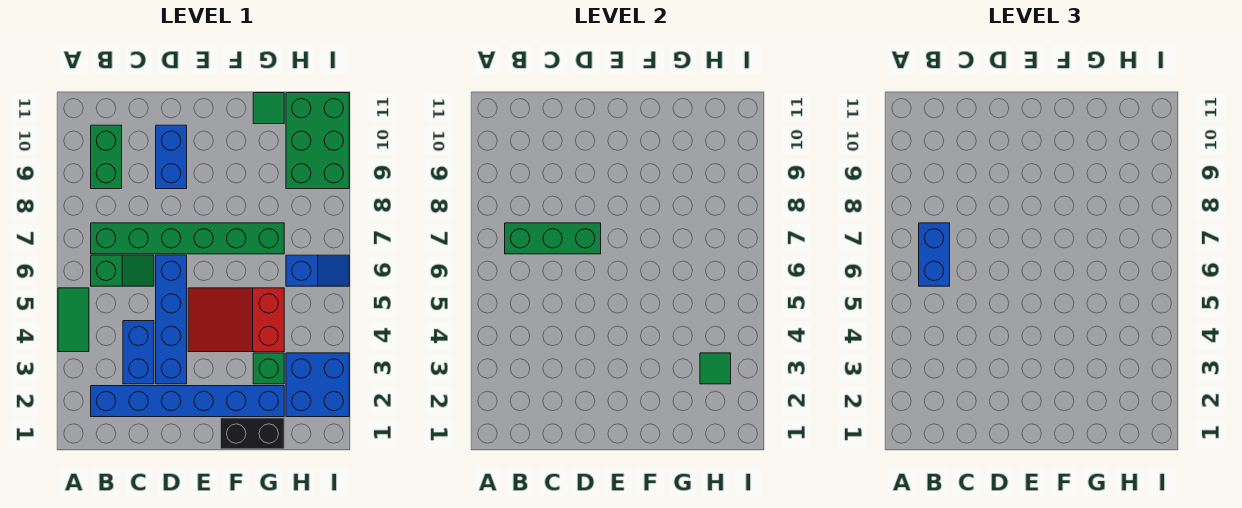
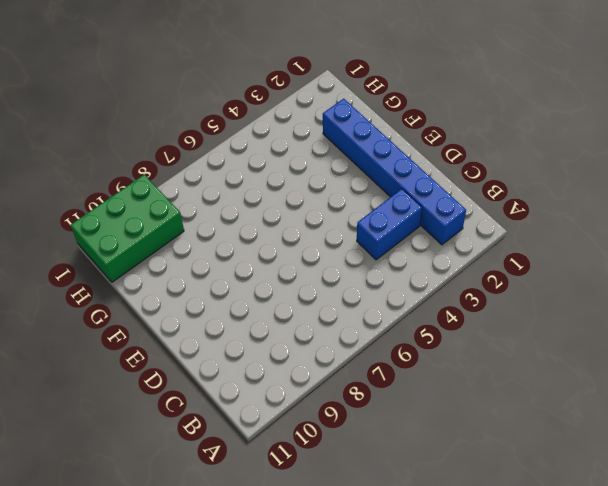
none -> green tile A4:A5 level 1
none -> green slope B6:C6 level 1 top B
none -> green brick B7:G7 level 1

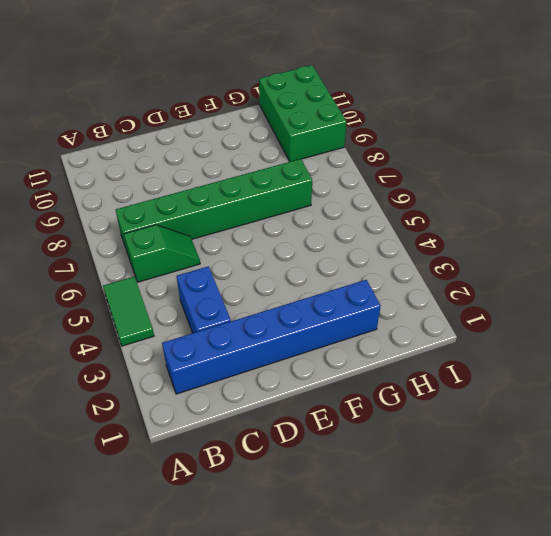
none -> green brick B9:B10 level 1
none -> blue brick D3:D6 level 1
none -> blue brick D9:D10 level 1

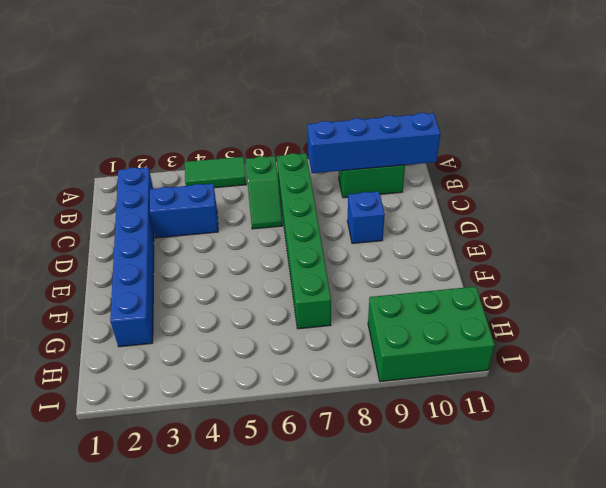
blue brick B8:B11 level 2 -> blue brick D3:D6 level 1
blue brick D9 level 1 -> blue brick D9:D10 level 1
none -> red slope E4:G5 level 1 top G
none -> black brick F1:G1 level 1
none -> green brick G3 level 1

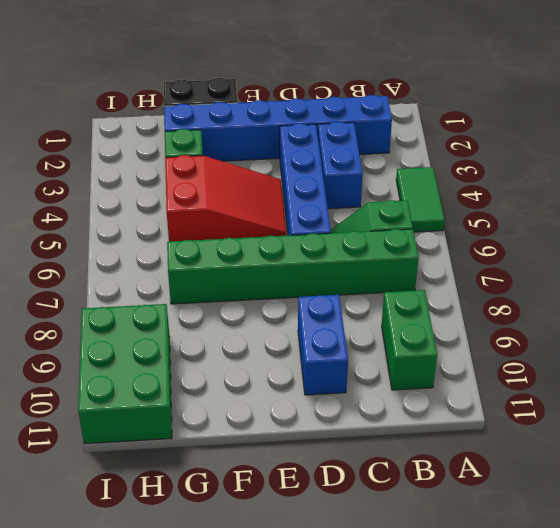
none -> green tile G11 level 1
none -> blue brick H2:I3 level 1
none -> blue slope H6:I6 level 1 top H

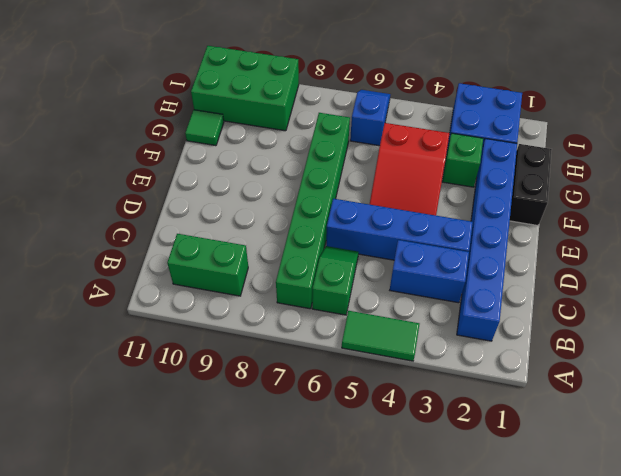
none -> blue brick D9:D10 level 1
none -> green brick B7:D7 level 2
none -> green tile H3 level 2

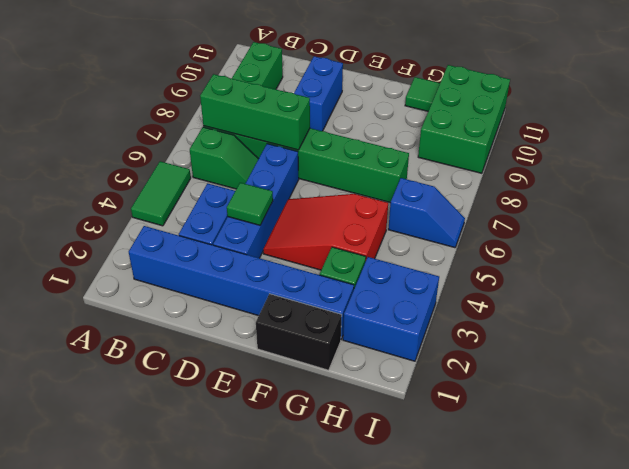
green tile D4 level 2 -> green tile H3 level 2
none -> blue brick B6:B7 level 3

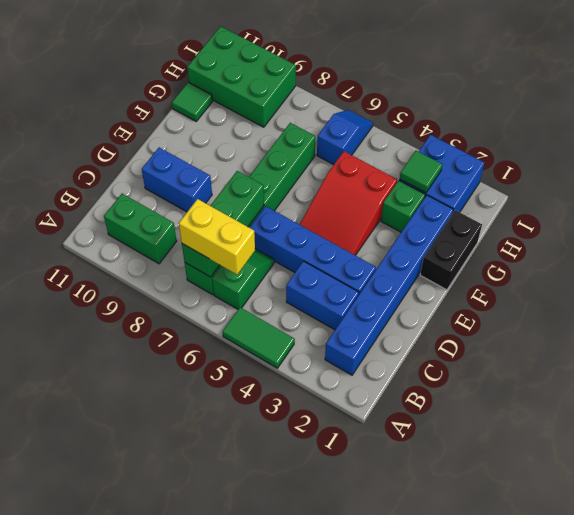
yellow brick B6:B7 level 3 -> blue brick B6:B7 level 3

